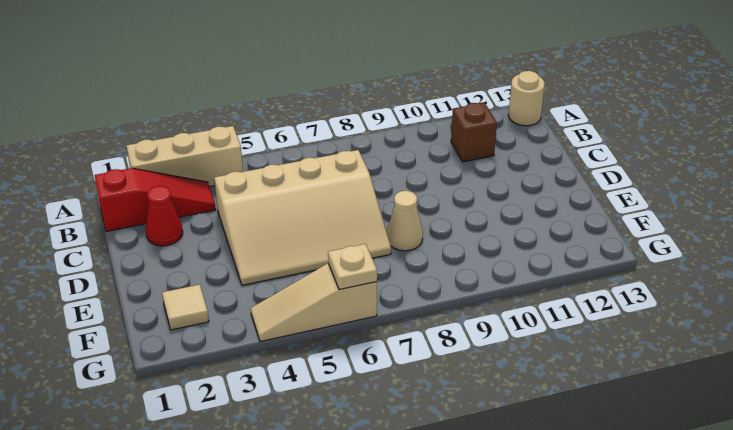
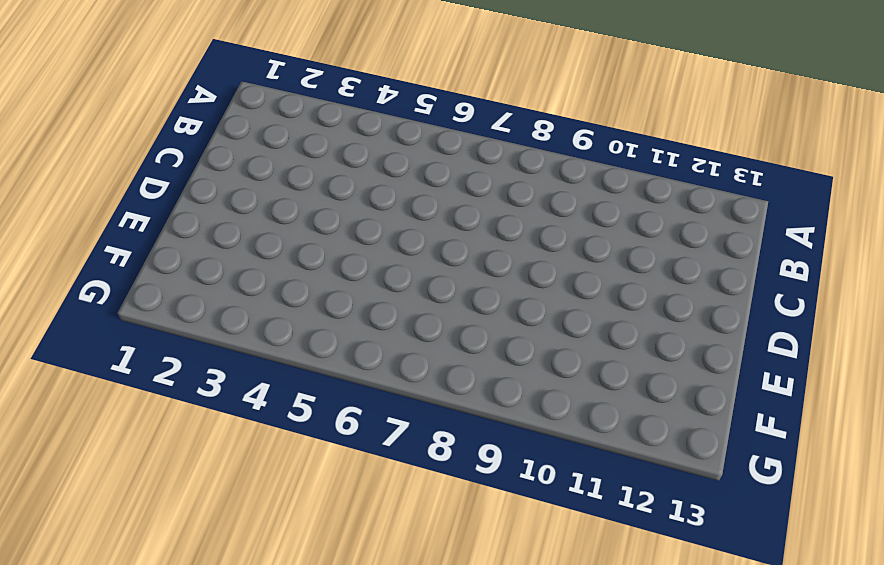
none -> tan brick A2:A4 level 1
none -> tan round brick A13 level 1

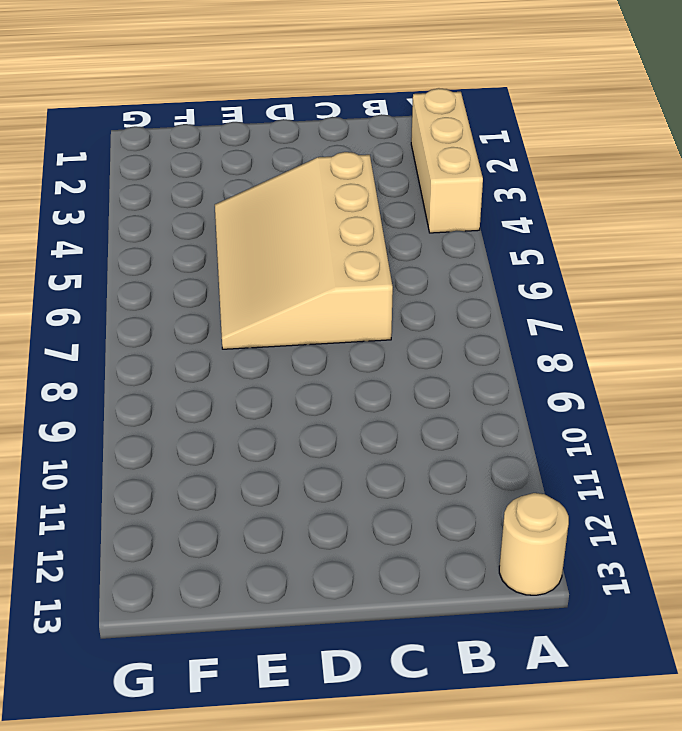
none -> red slope B1:B3 level 1 top 1
none -> brown brick B11 level 1

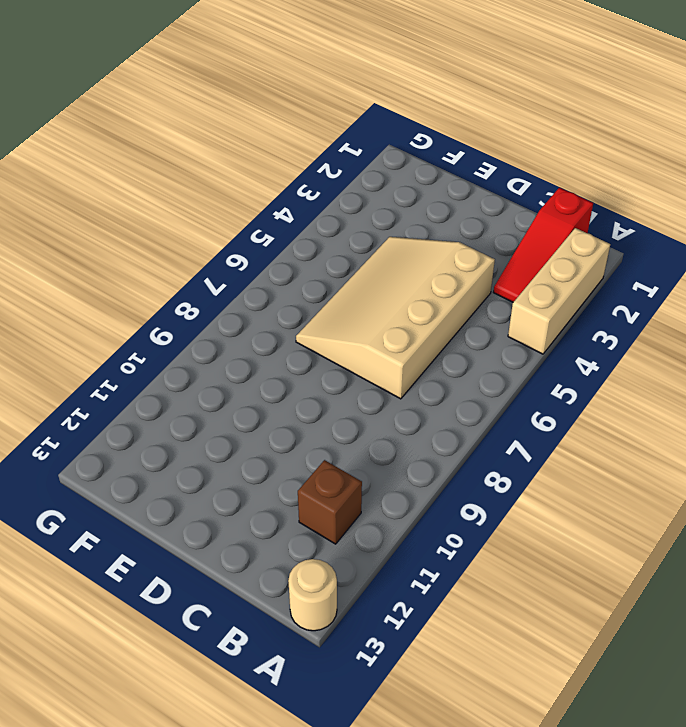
none -> red cone C2 level 1
none -> tan cone E8 level 1

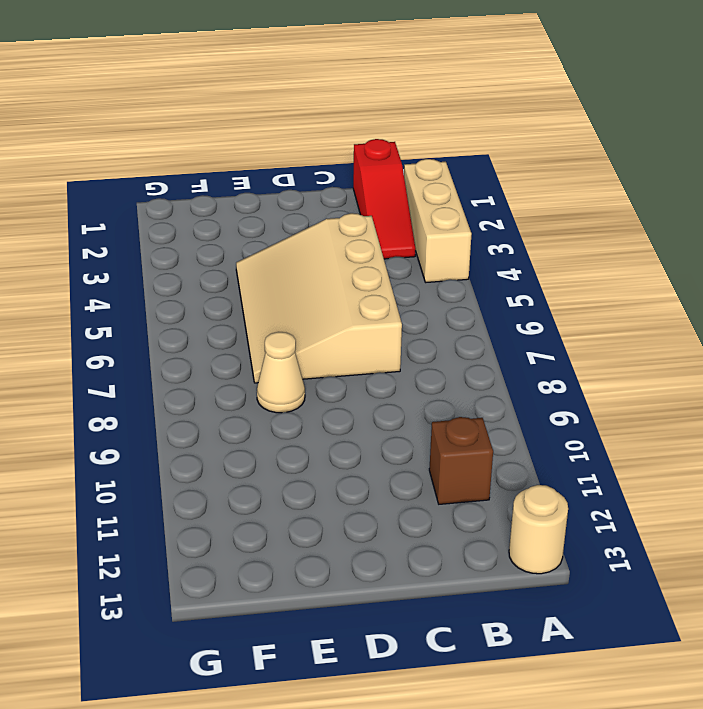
none -> red cone C2 level 1
none -> tan tile F2 level 1

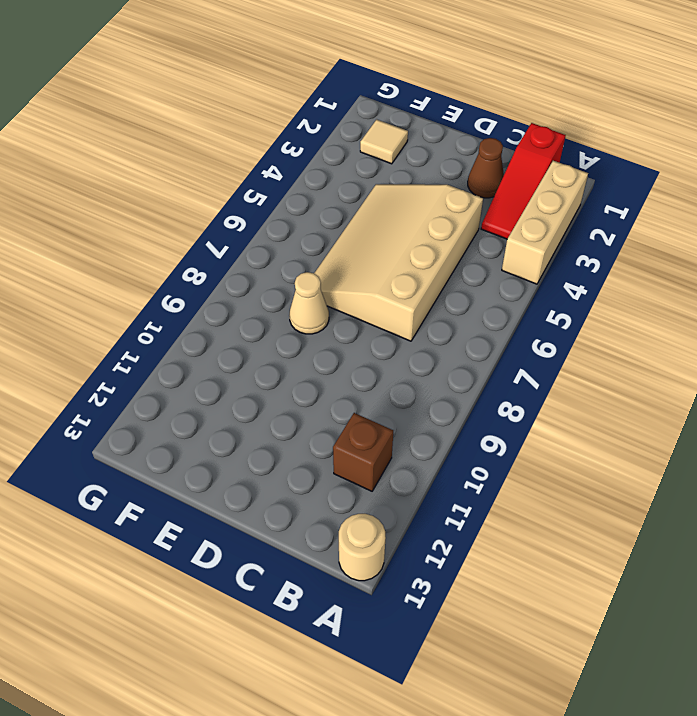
brown cone C2 level 1 -> red cone C2 level 1
none -> tan slope G4:G6 level 1 top 6
none -> tan plate G6 level 2

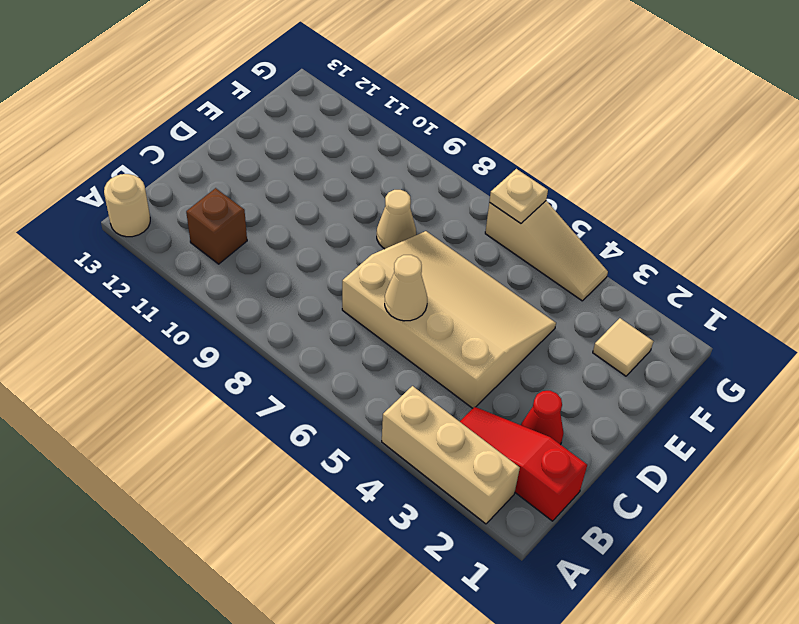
tan cone C6 level 2 -> none

